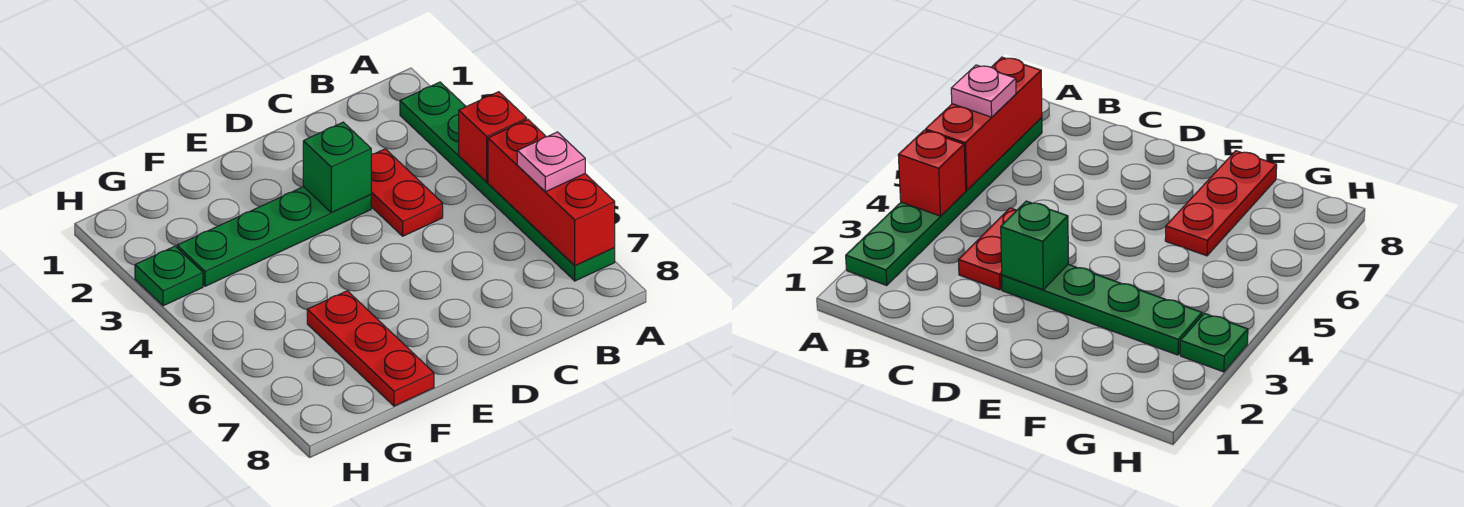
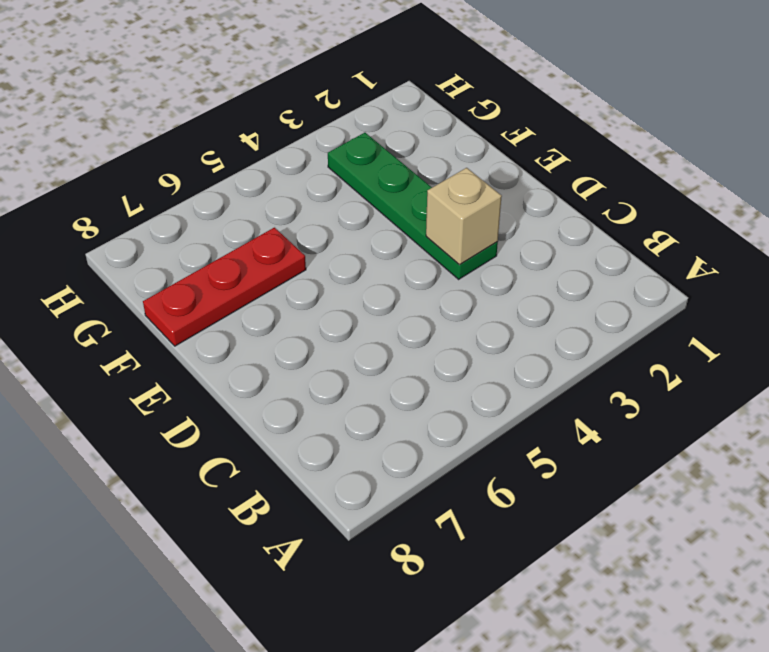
tan brick D3 level 2 -> green brick D3 level 2
none -> green plate A2:A7 level 1
none -> red plate C3:C4 level 1

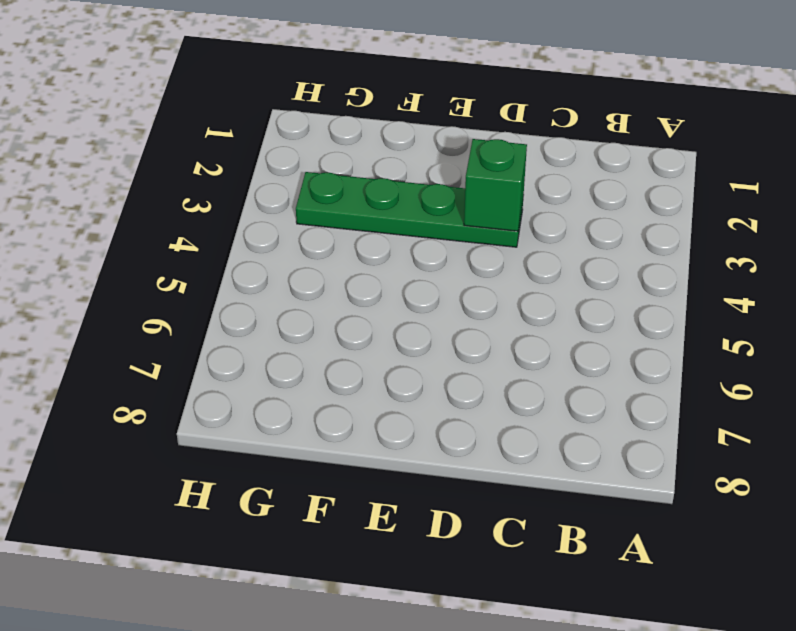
none -> green plate A2:A7 level 1
none -> red plate C3:C4 level 1

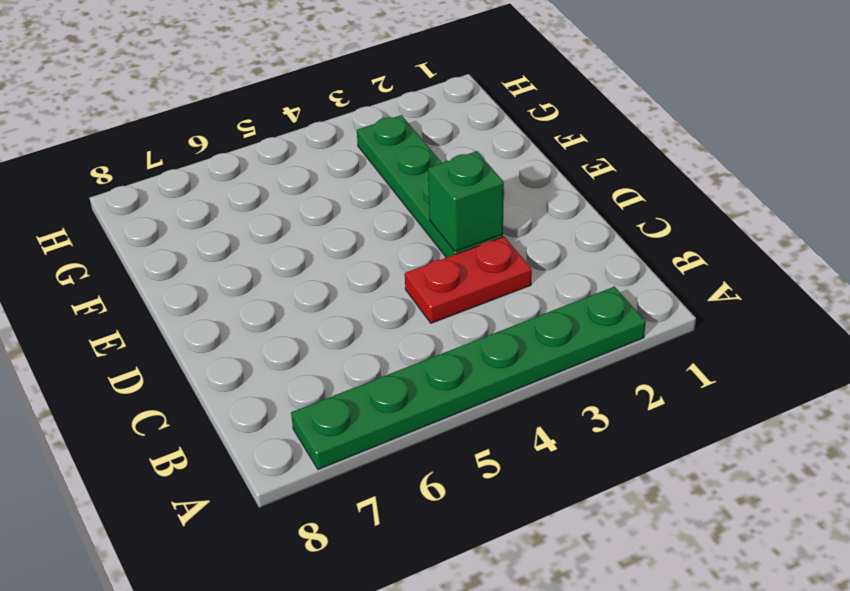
none -> red plate F6:F8 level 1
none -> green plate H3 level 1

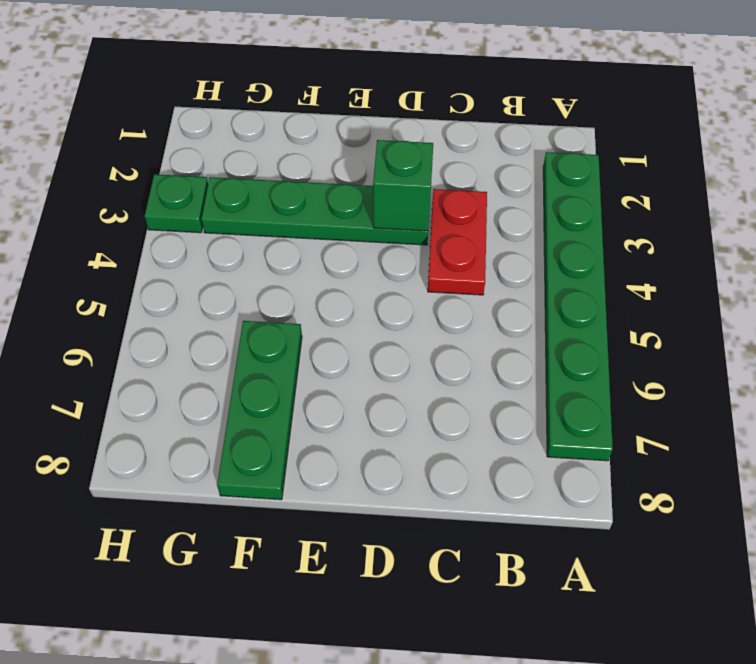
green plate F6:F8 level 1 -> red plate F6:F8 level 1
none -> red brick A4 level 2
none -> red brick A5:A7 level 2

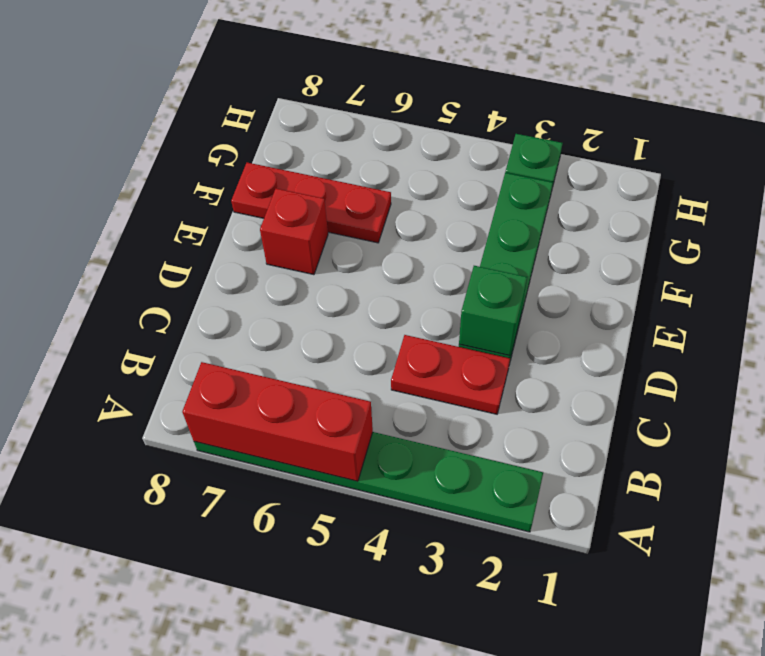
red brick E7 level 1 -> red brick A4 level 2
none -> pink plate A6 level 3

